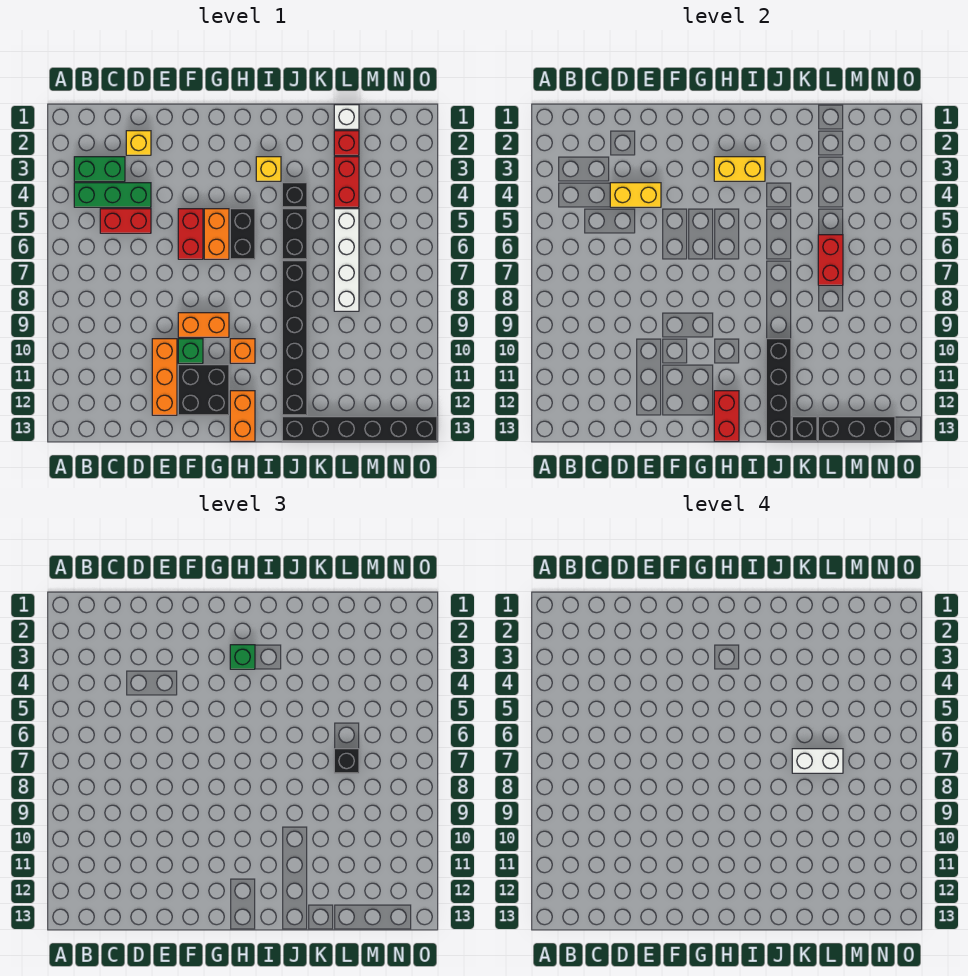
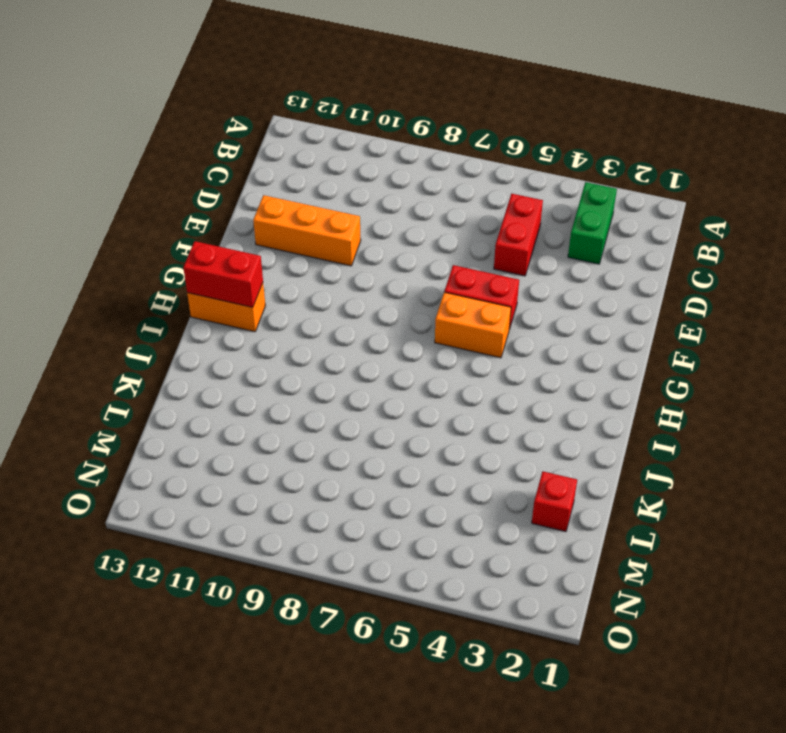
none -> green brick B4:D4 level 1
none -> yellow brick D2 level 1
none -> orange brick F9:G9 level 1
none -> green brick F10 level 1

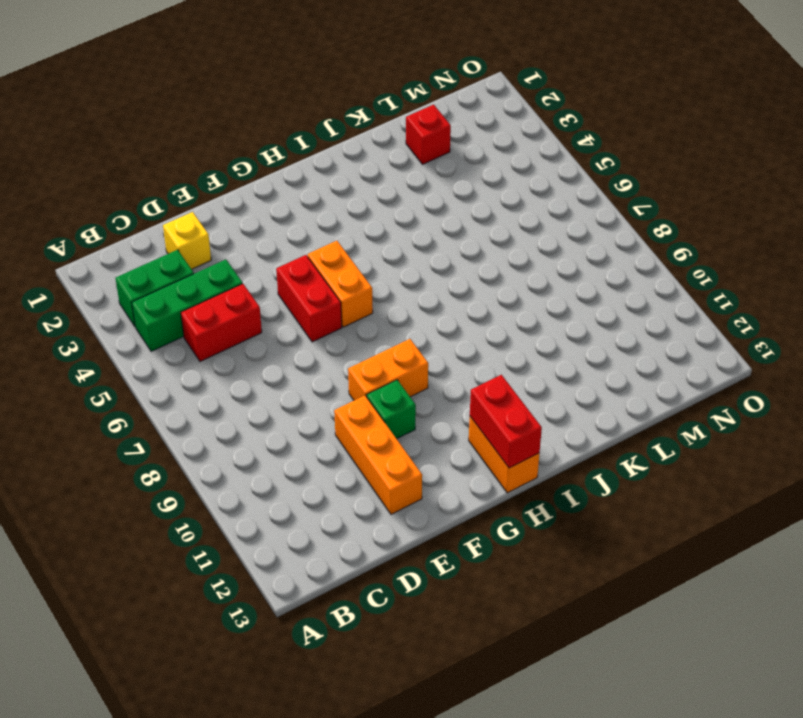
none -> black brick F11:G12 level 1
none -> black brick H5:H6 level 1
none -> orange brick H10 level 1
none -> yellow brick I3 level 1

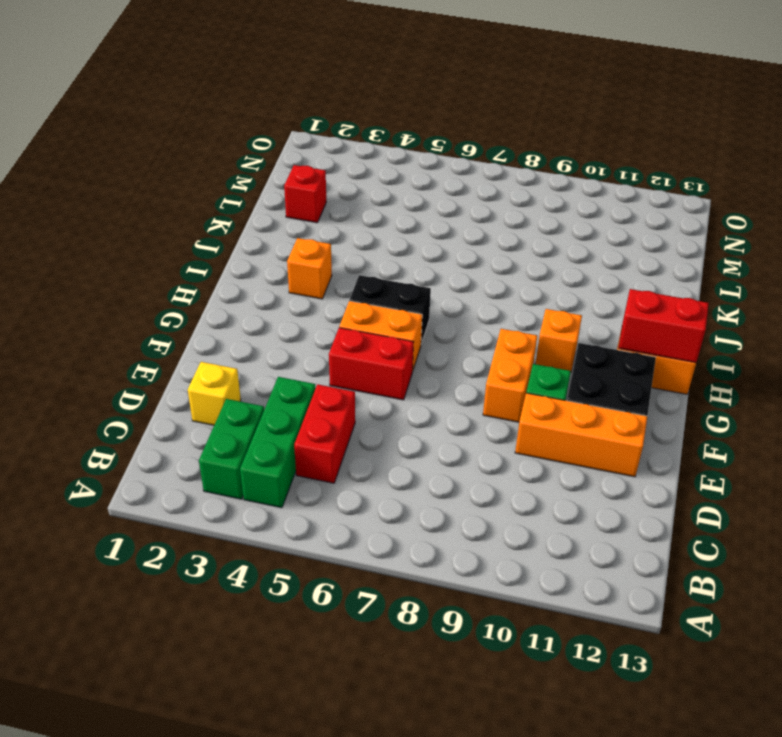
orange brick I3 level 1 -> yellow brick I3 level 1
none -> black brick J4 level 1
none -> black brick J5:J6 level 1
none -> black brick J7:J12 level 1
none -> black brick J13:O13 level 1

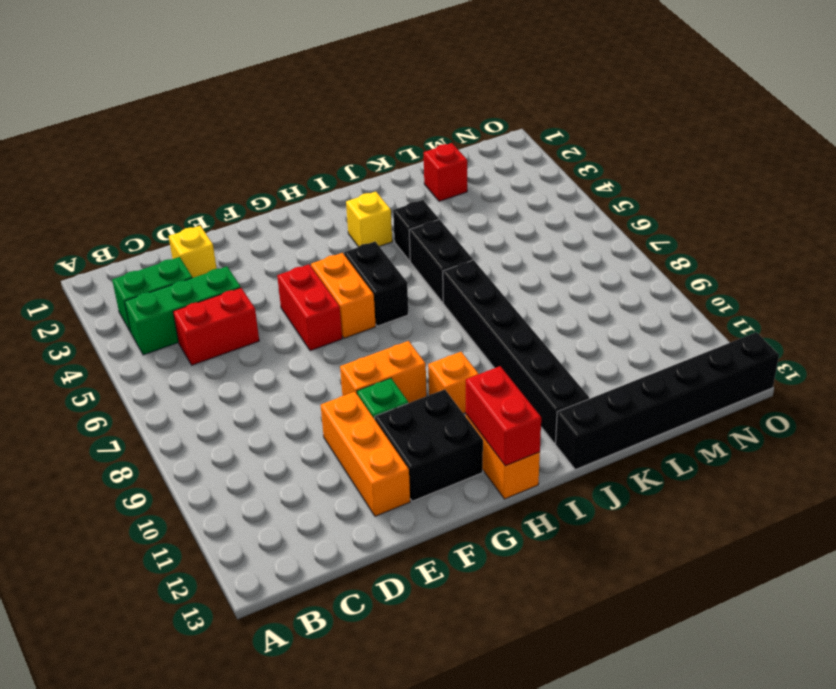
none -> white brick L1 level 1
none -> red brick L3:L4 level 1
none -> white brick L5:L8 level 1
none -> yellow brick D4:E4 level 2

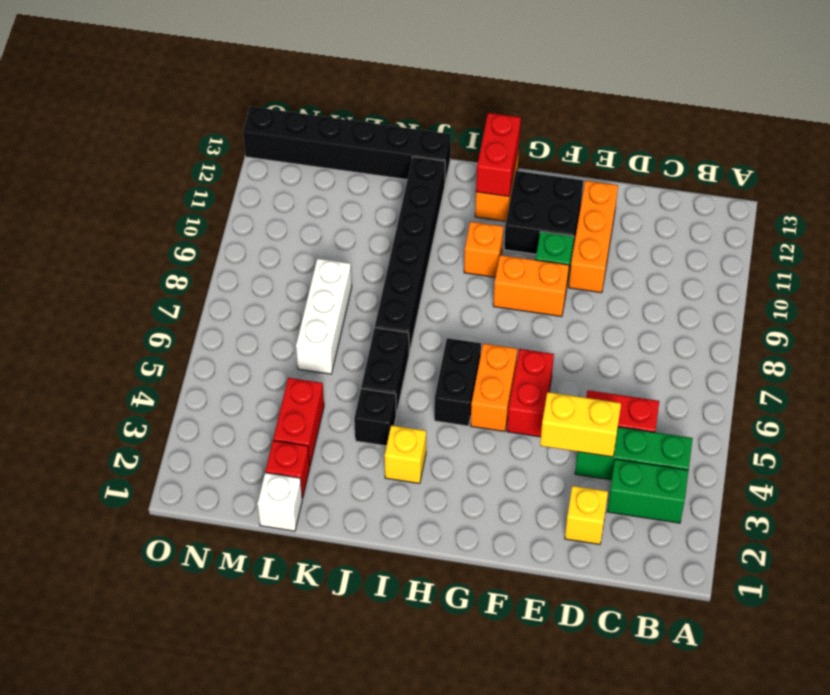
white brick L6:L8 level 1 -> white brick L5:L8 level 1
none -> yellow brick H3:I3 level 2
none -> black brick J10:J13 level 2
none -> black brick K13 level 2
none -> red brick L6:L7 level 2

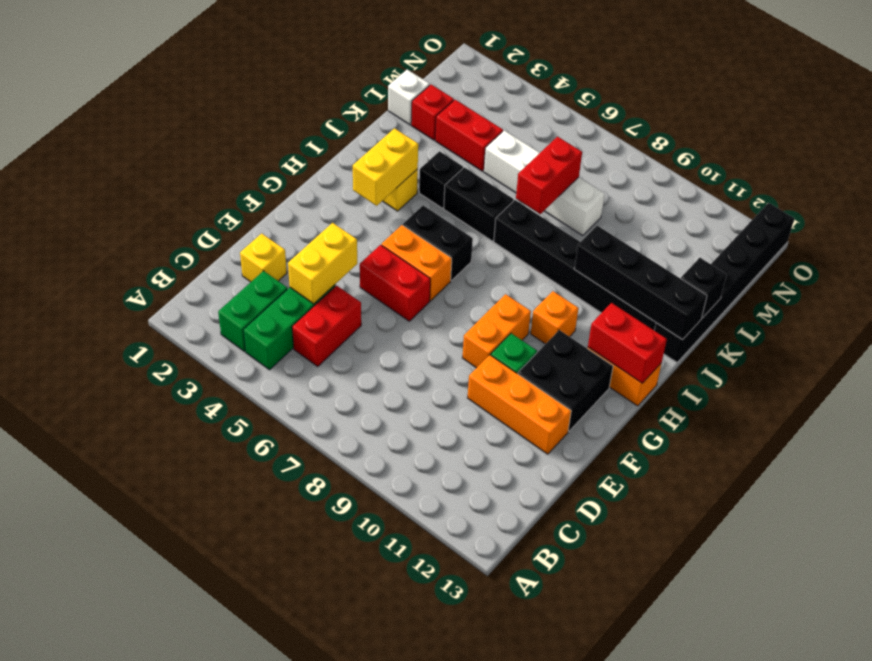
red brick K7:L7 level 2 -> red brick L6:L7 level 2
none -> black brick L13:N13 level 2
none -> green brick H3 level 3
none -> black brick L7 level 3
none -> white brick K7:L7 level 4

